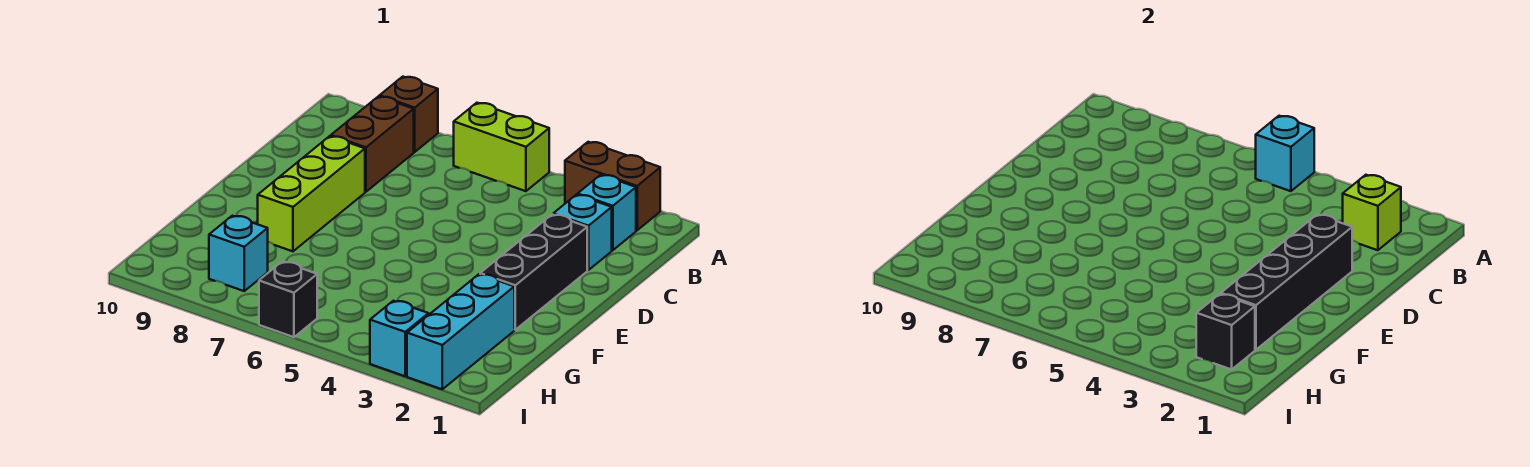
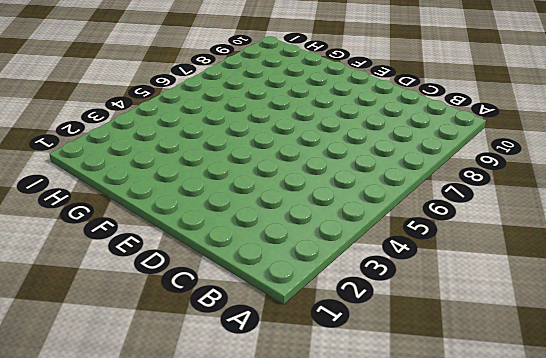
none -> brown brick A2:A3 level 1
none -> lime brick A5:A6 level 1
none -> brown brick A8 level 1

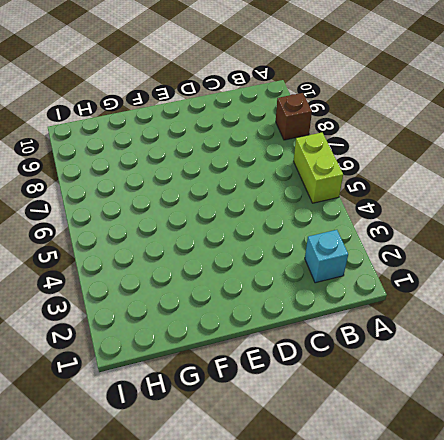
none -> brown brick A2:A3 level 1
none -> brown brick B8:C8 level 1
none -> cyan brick C2 level 1

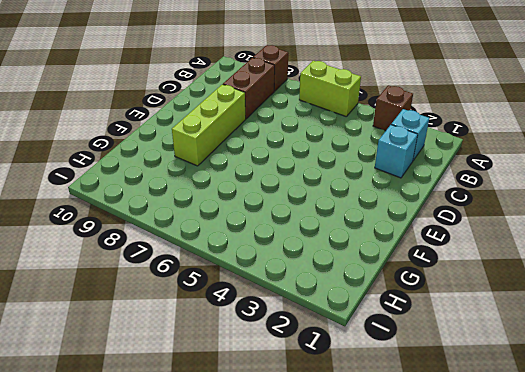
brown brick A3 level 1 -> brown brick A2:A3 level 1
none -> black brick D2:F2 level 1
none -> cyan brick G2:I2 level 1
none -> cyan brick H8 level 1

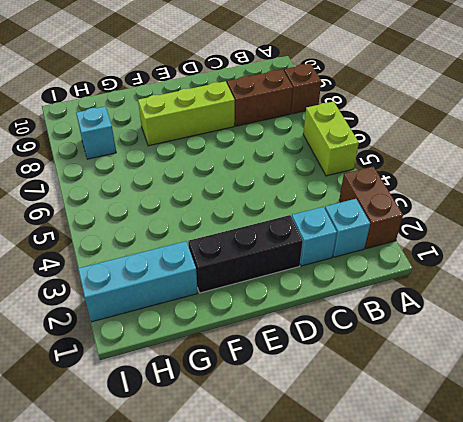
none -> cyan brick I3 level 1
none -> black brick I6 level 1
none -> cyan brick A5 level 2

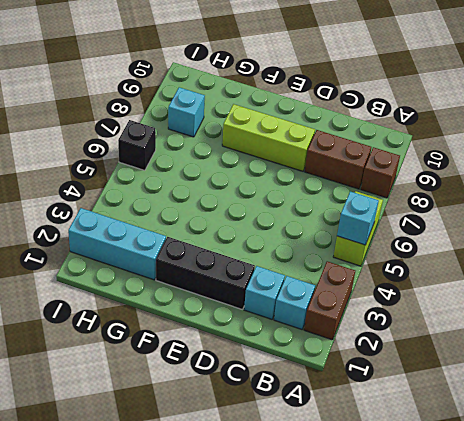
none -> cyan brick I3 level 1
none -> lime brick B2 level 2
none -> black brick D2:G2 level 2

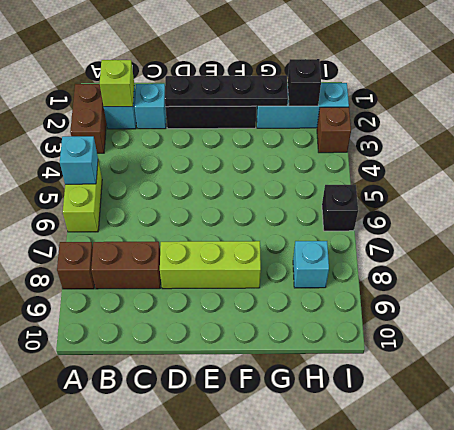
black plate D2:G2 level 2 -> black brick D2:G2 level 2
brown brick I3 level 1 -> cyan brick I3 level 1

